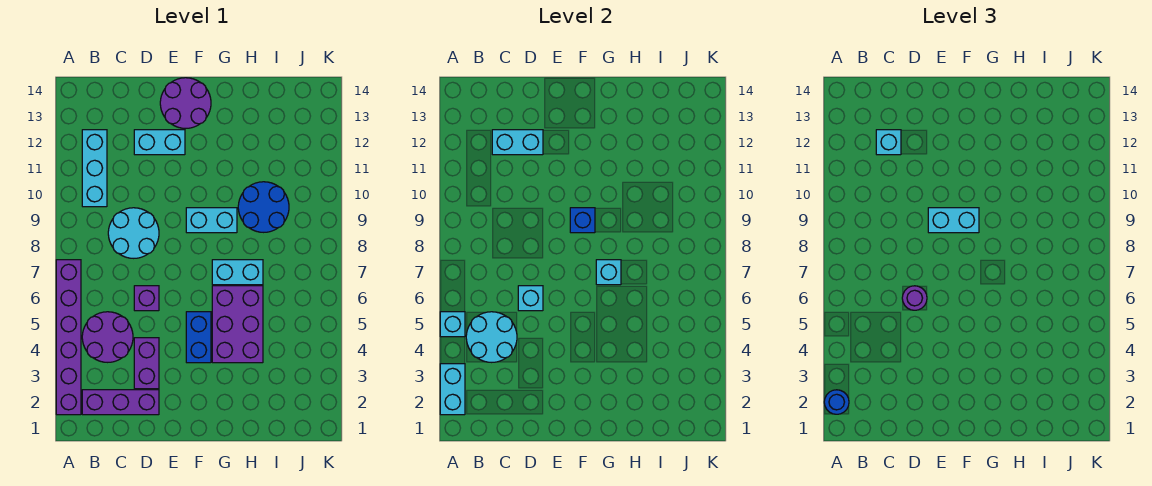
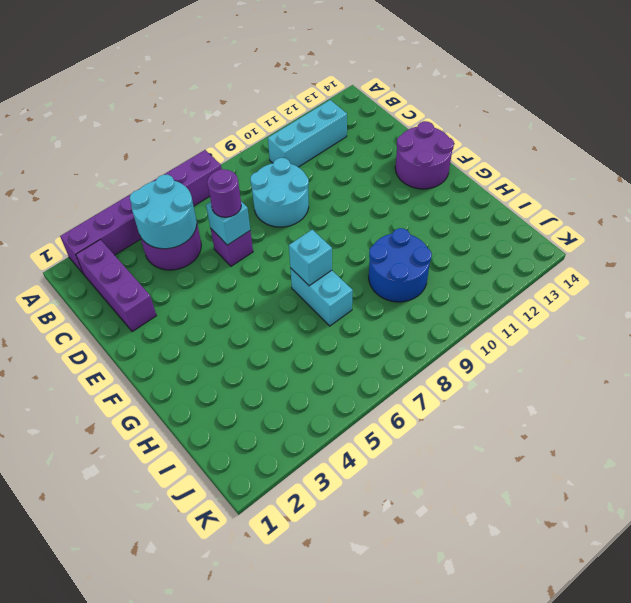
none -> purple brick D3:D4 level 1
none -> cyan brick D12:E12 level 1
none -> blue brick F4:F5 level 1

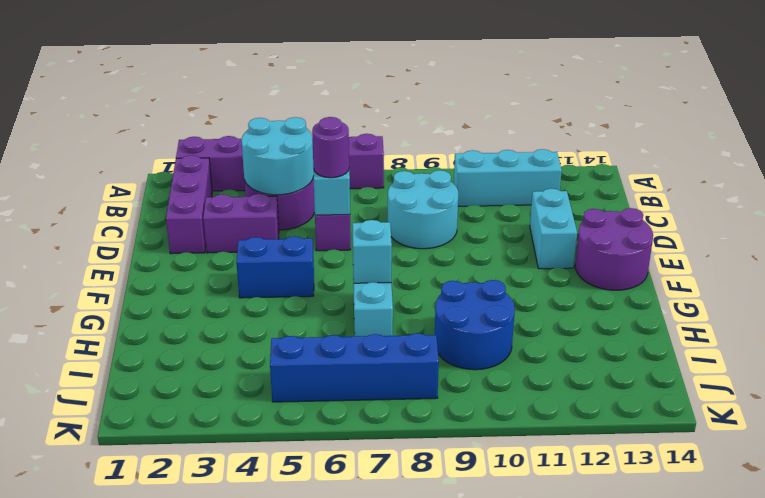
blue brick J5:J8 level 1 -> none
none -> cyan brick F9:G9 level 1
none -> purple brick G4:H6 level 1
none -> cyan brick A2:A3 level 2

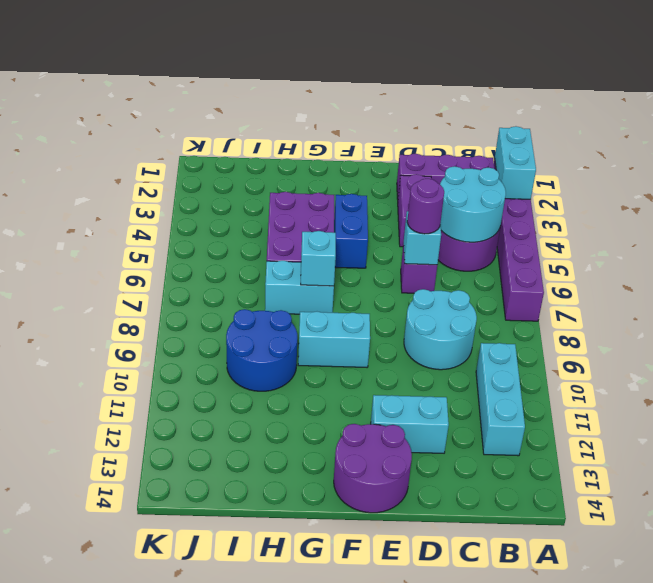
none -> cyan brick A5 level 2
none -> cyan brick C12:D12 level 2
none -> blue brick F9 level 2

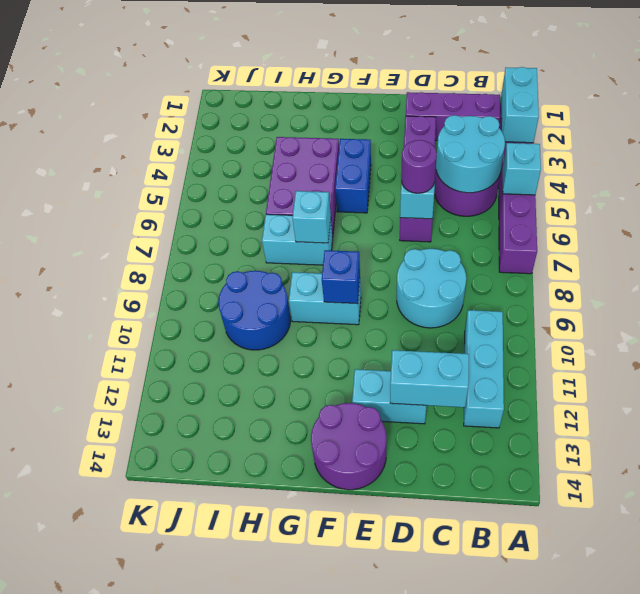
none -> blue round brick A2 level 3
none -> cyan brick C12 level 3
none -> cyan brick E9:F9 level 3

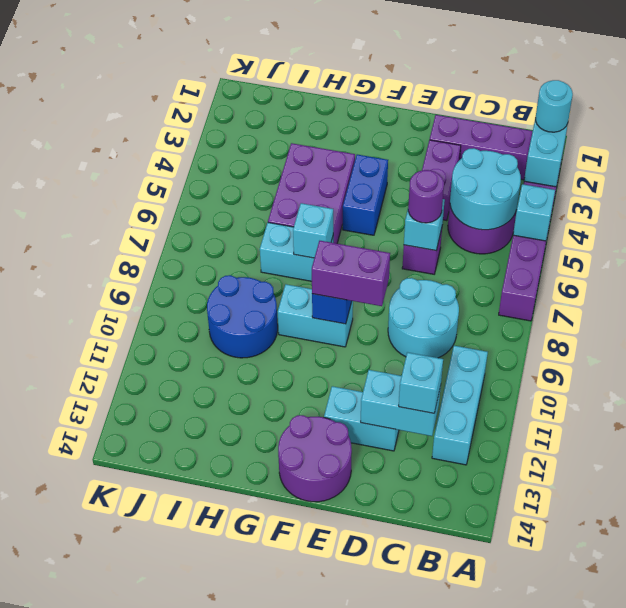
cyan round brick A2 level 3 -> blue round brick A2 level 3
purple brick E9:F9 level 3 -> cyan brick E9:F9 level 3

